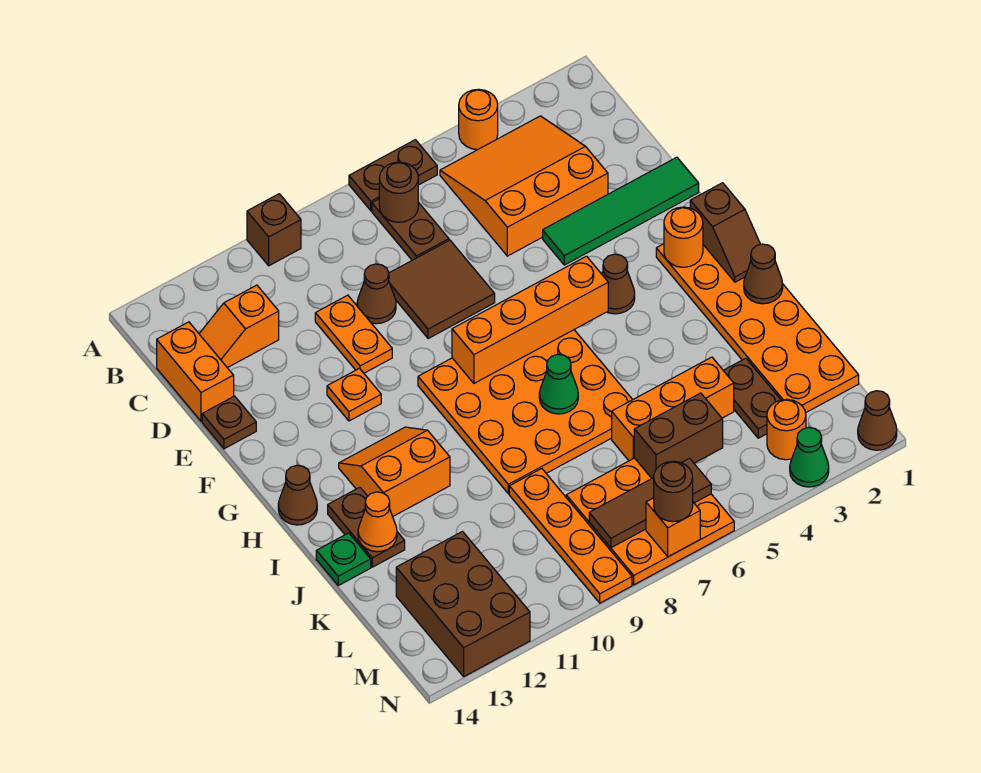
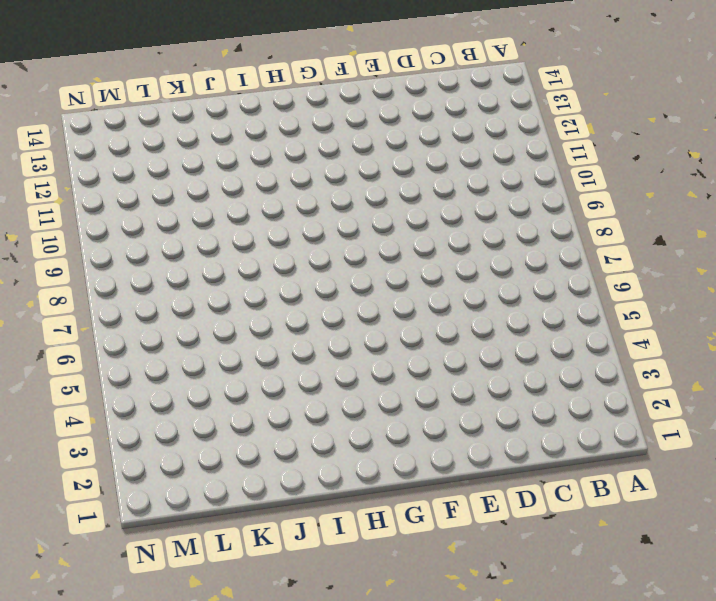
none -> orange round brick A4 level 1
none -> brown plate A6:A7 level 1
none -> brown brick A10 level 1
none -> orange slope B3:D5 level 1 top D

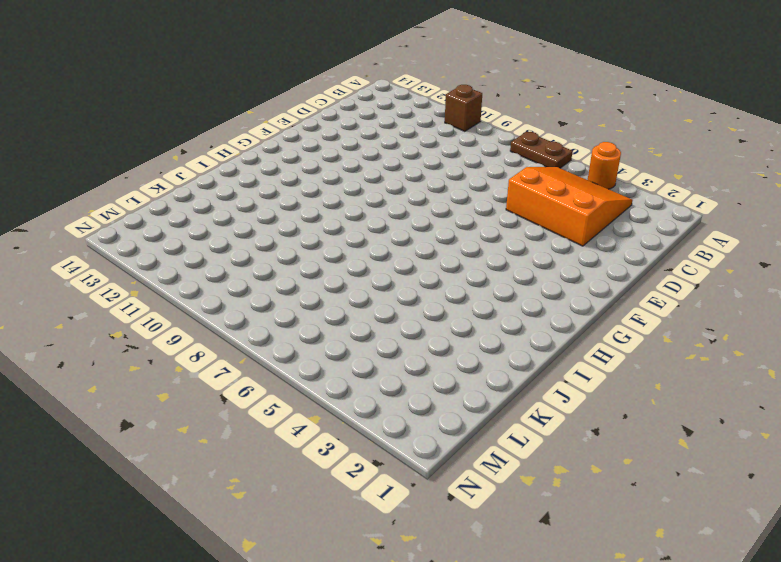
none -> brown plate B7:C7 level 1
none -> orange slope C12:C13 level 1 top 12
none -> orange brick C14:D14 level 1
none -> brown tile D7:E8 level 1

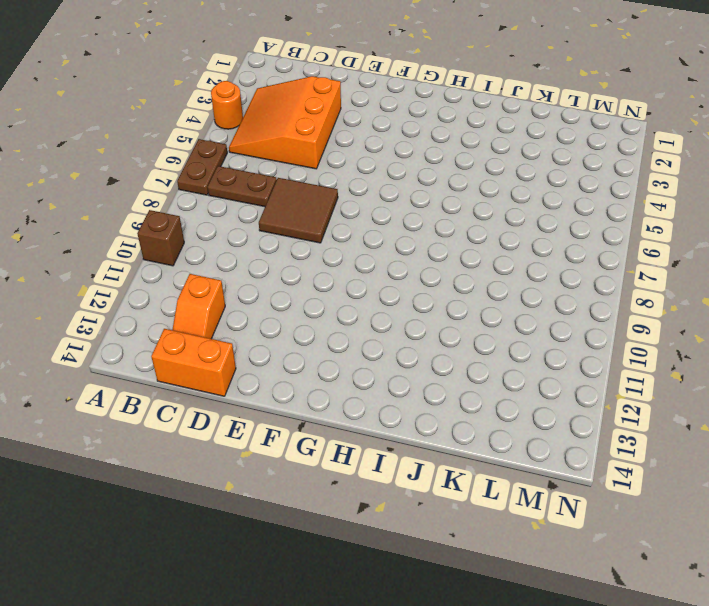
none -> brown cone D9 level 1
none -> orange plate D10:E10 level 1
none -> green tile E1:E4 level 1
none -> brown plate E14 level 1

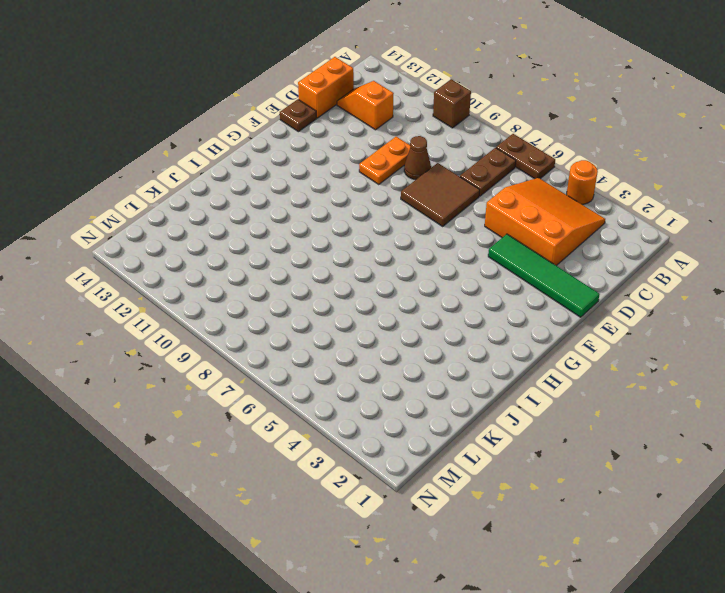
none -> orange plate F11 level 1
none -> orange plate G1:L2 level 1
none -> brown cone G4 level 1
none -> orange plate G6:J9 level 1

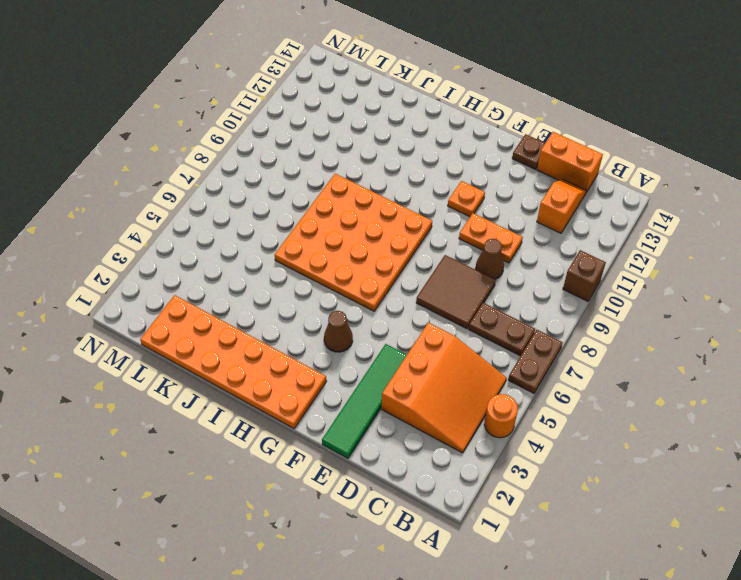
none -> orange slope H11:I12 level 1 top I
none -> brown cone H14 level 1
none -> brown plate I13:J13 level 1
none -> green plate J14 level 1

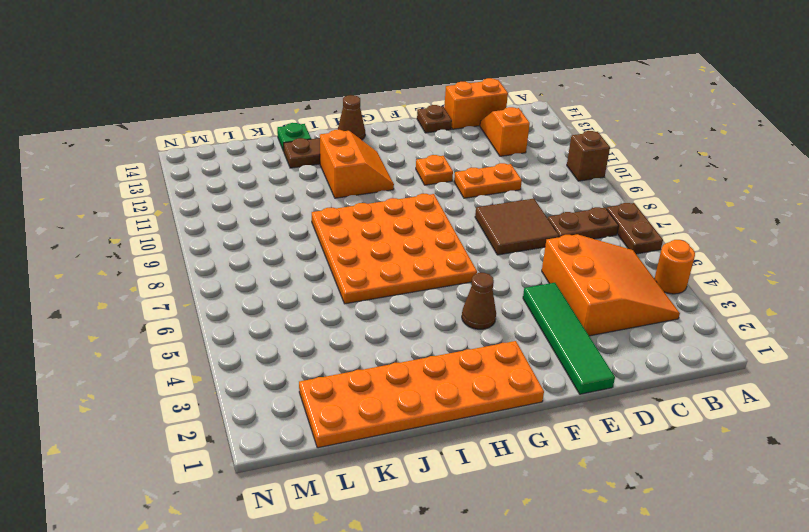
none -> brown cone D9 level 1
none -> brown plate K3:L3 level 1
none -> orange brick K4:K6 level 1
none -> orange plate K9:N9 level 1

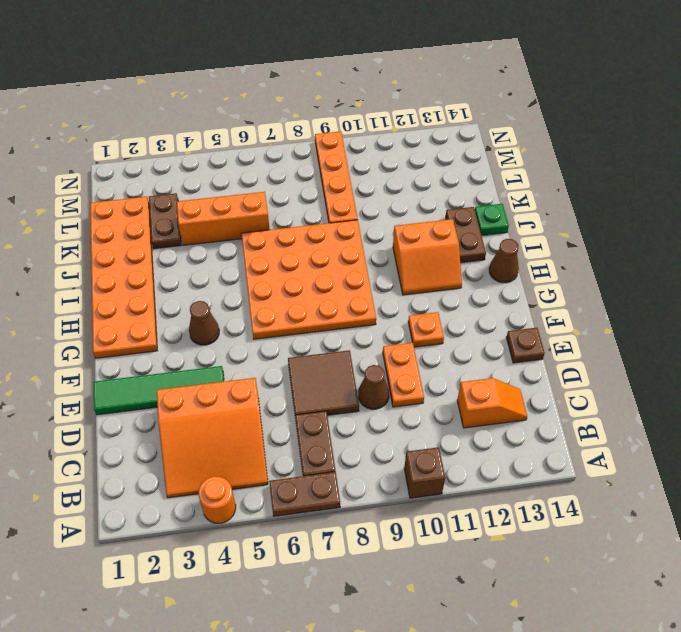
none -> orange brick C14:D14 level 1
none -> orange plate L6:N8 level 1
none -> brown brick L12:N13 level 1
none -> orange round brick M3 level 1

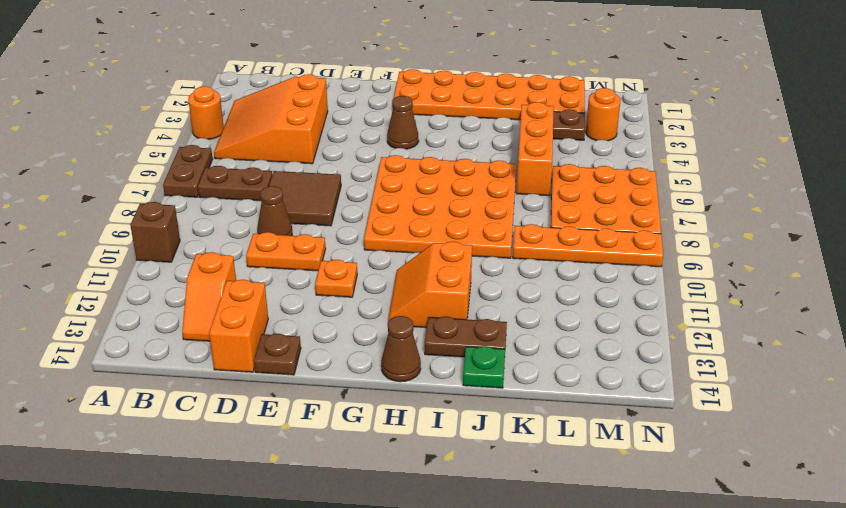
orange brick D13:D14 level 1 -> orange brick C14:D14 level 1
none -> green tile E1:E4 level 1
none -> brown brick L12:N13 level 1
none -> brown cone N1 level 1
none -> green cone N3 level 1

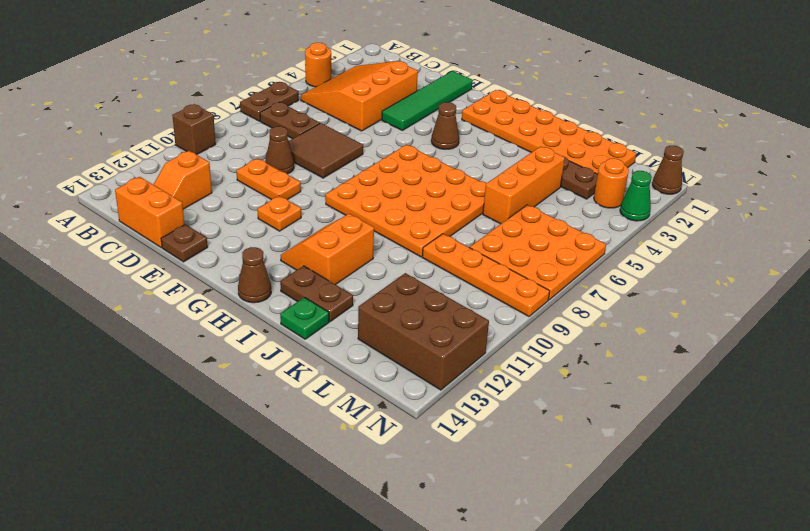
none -> brown round brick B7 level 2
none -> brown slope G1:H1 level 2 top G
none -> orange round brick G2 level 2
none -> orange brick G5:G8 level 2

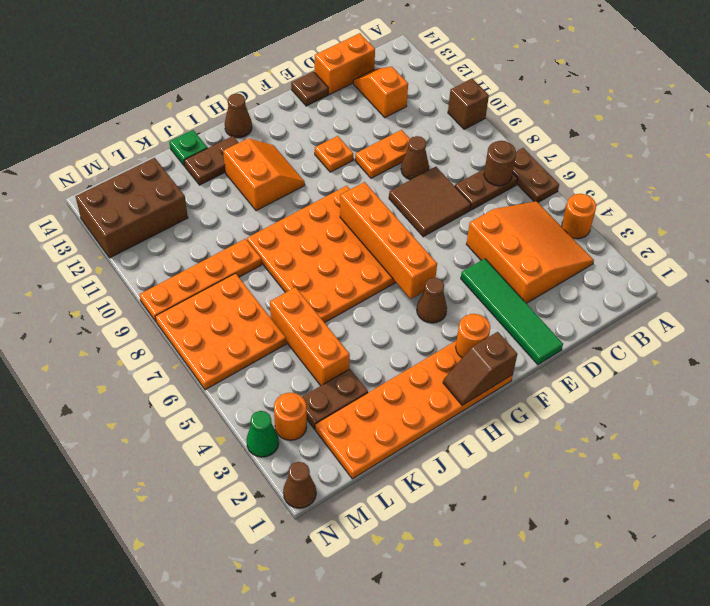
none -> brown cone I1 level 2
none -> green cone I7 level 2
none -> orange cone J13 level 2
none -> brown brick L5:L6 level 2

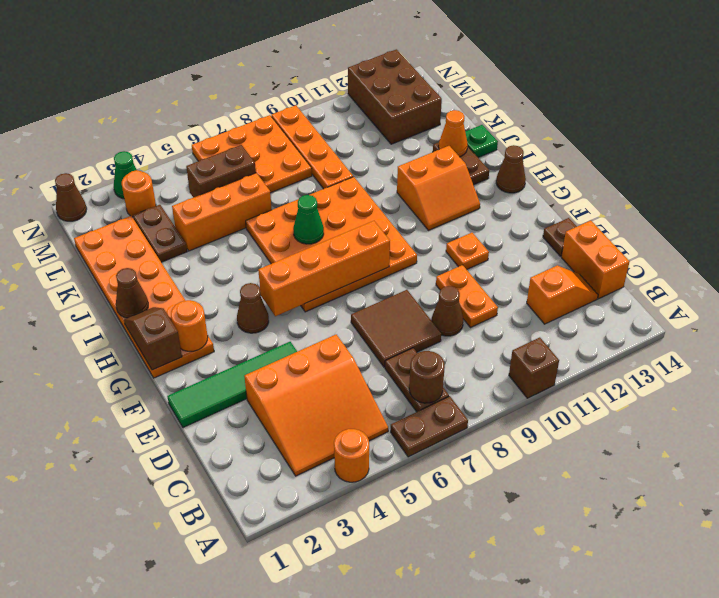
none -> brown tile M6:M8 level 2
none -> orange brick N7 level 2
none -> brown round brick N7 level 3

